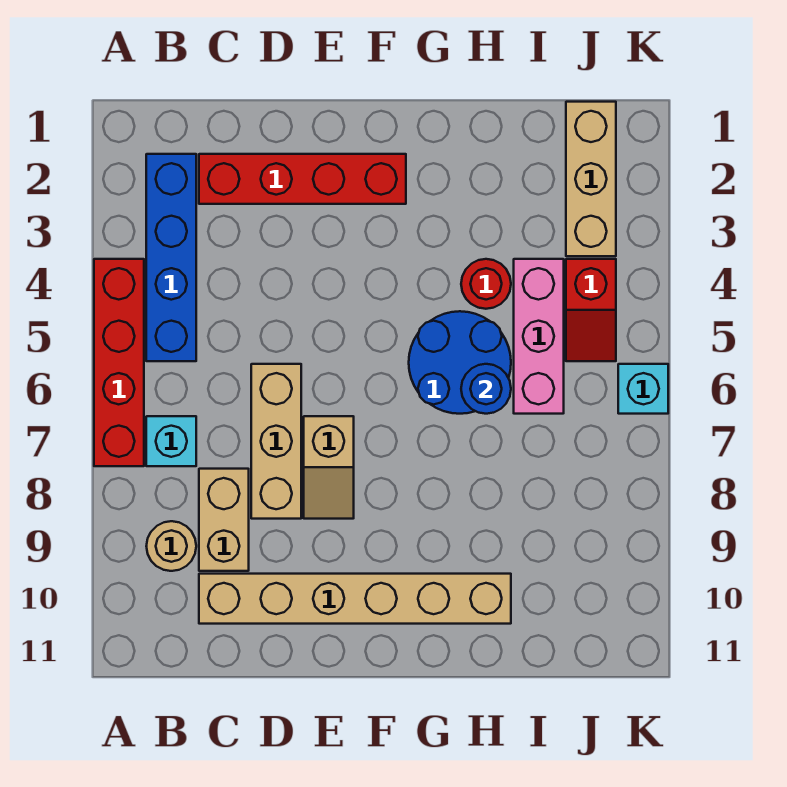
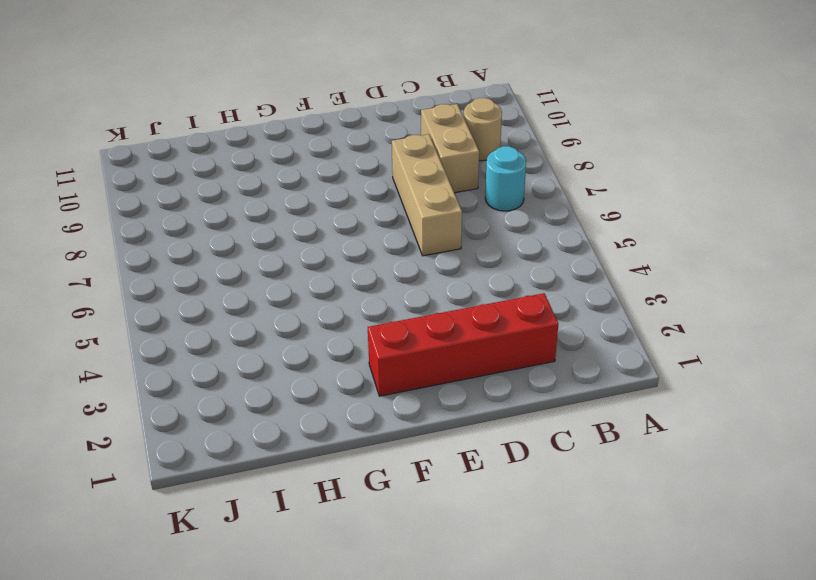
cyan round brick B7 level 1 -> cyan brick B7 level 1
none -> red brick A4:A7 level 1
none -> blue brick B2:B5 level 1
none -> tan brick C10:H10 level 1

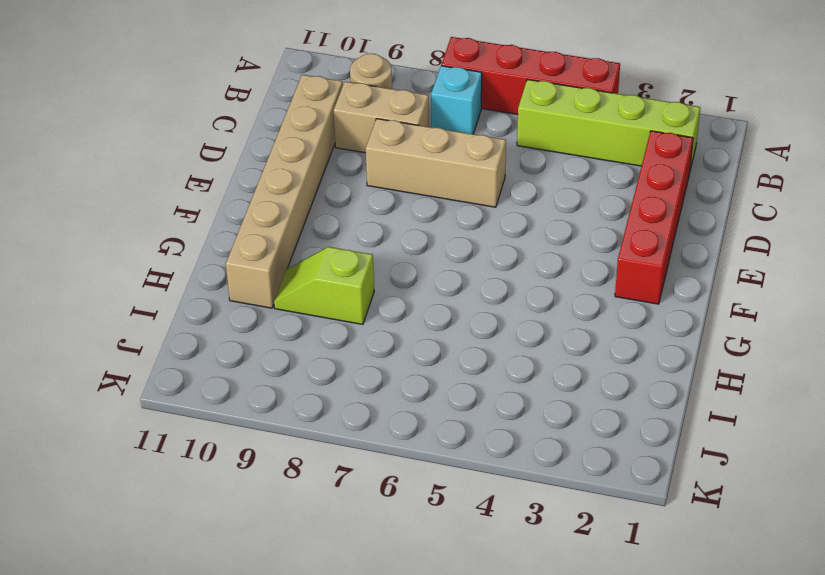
lime brick B2:B5 level 1 -> blue brick B2:B5 level 1
lime slope H8:H9 level 1 top 8 -> none
none -> tan slope E7:E8 level 1 top 7
none -> blue round brick G5:H6 level 1
none -> red round brick H4 level 1

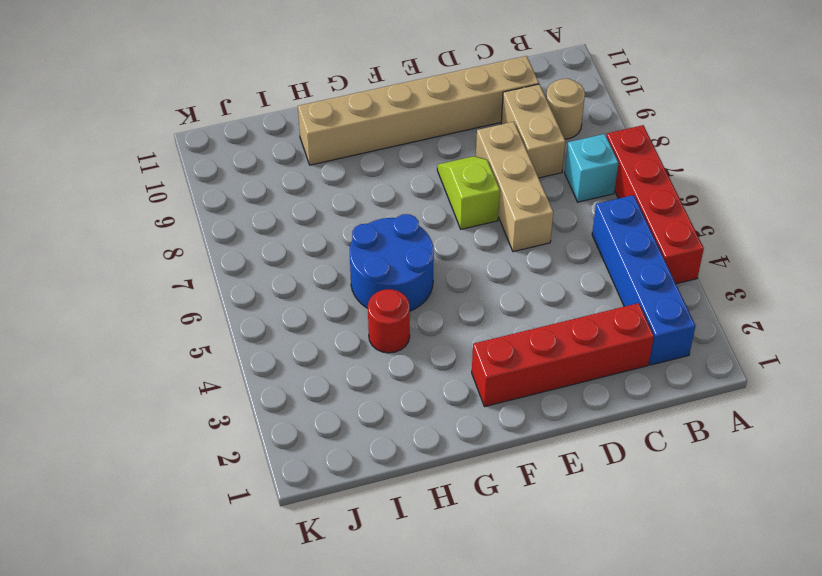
lime slope E7:E8 level 1 top 7 -> tan slope E7:E8 level 1 top 7
none -> pink brick I4:I6 level 1
none -> tan brick J1:J3 level 1
none -> red slope J4:J5 level 1 top 4

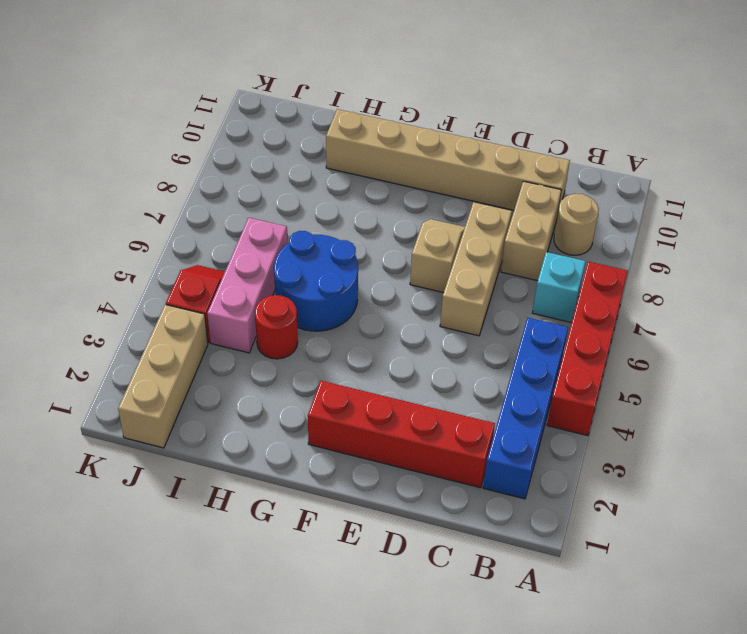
none -> cyan brick K6 level 1
none -> blue round brick H6 level 2

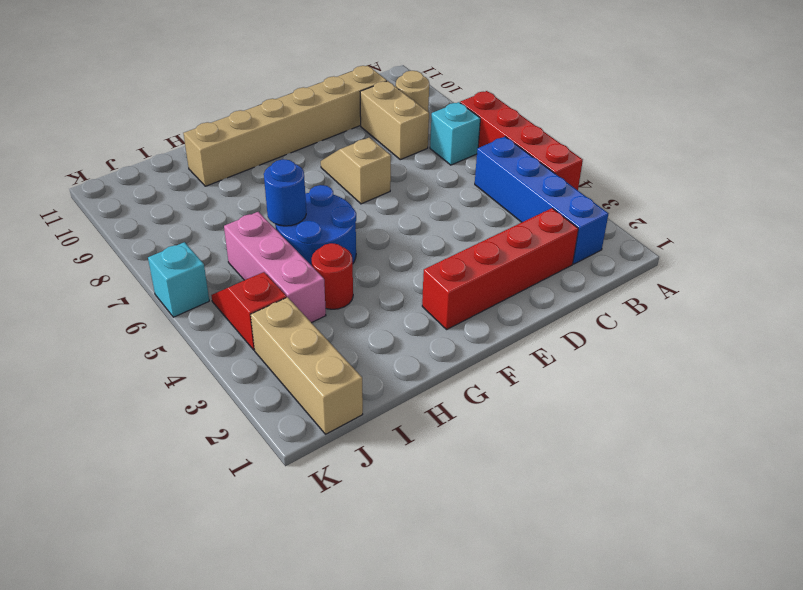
none -> tan brick D6:D8 level 1

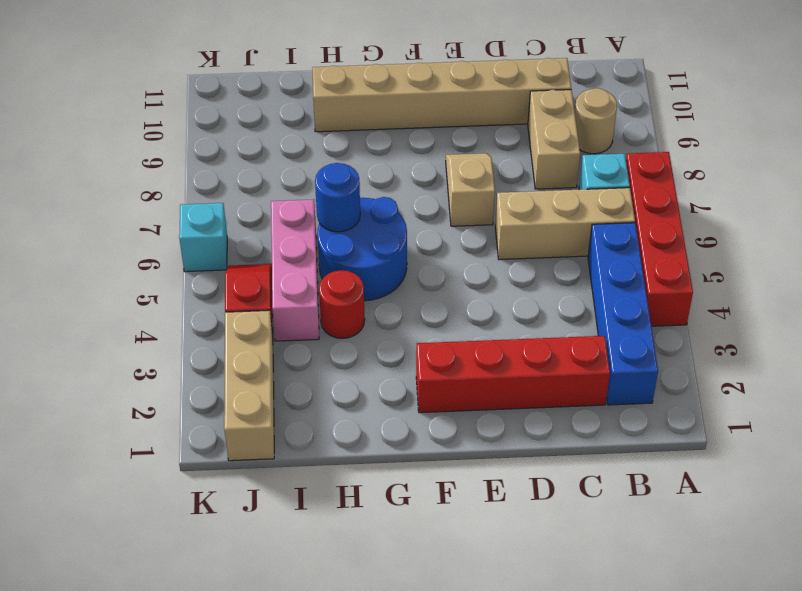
tan brick B6:D6 level 1 -> tan brick D6:D8 level 1

